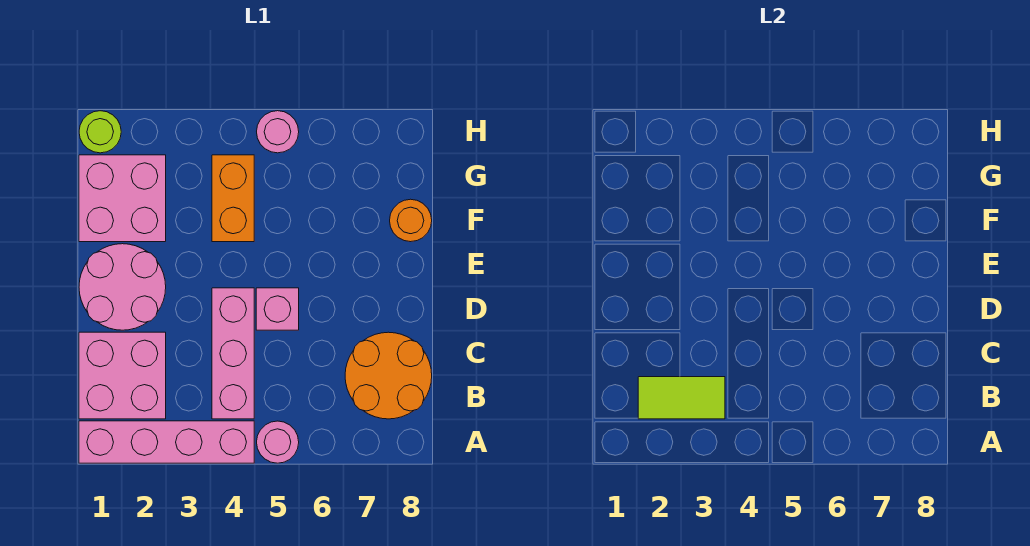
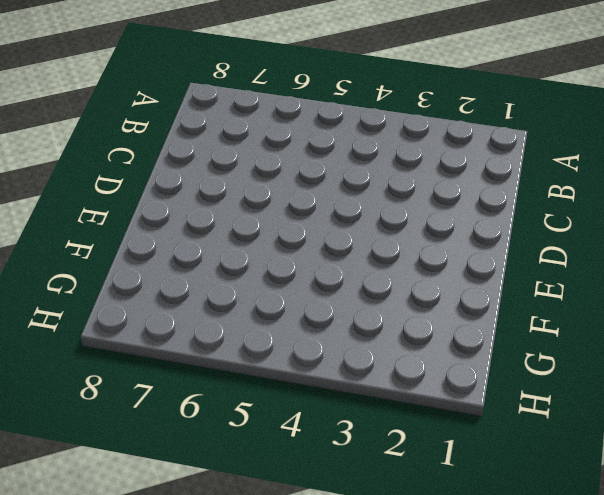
none -> pink brick A1:A4 level 1
none -> pink round brick A5 level 1
none -> pink brick B1:C2 level 1

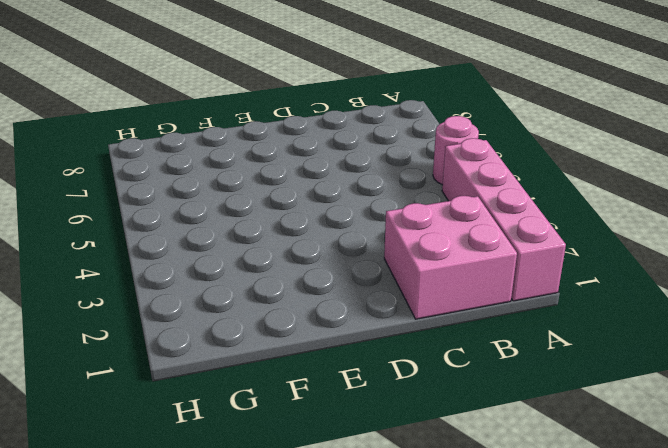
none -> pink brick B4:D4 level 1
none -> orange round brick B7:C8 level 1
none -> pink round brick D1:E2 level 1

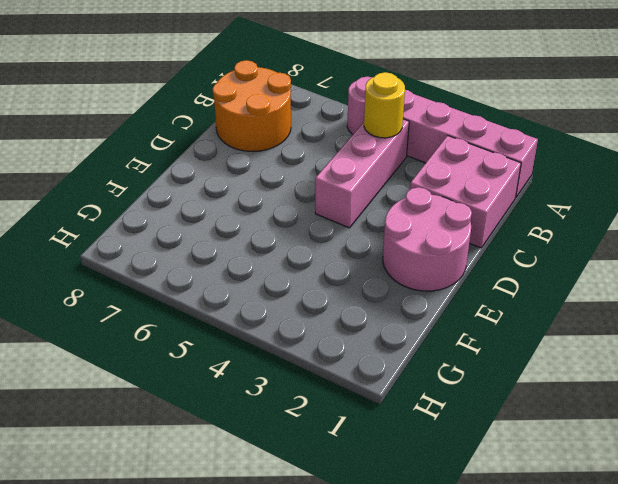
yellow round brick B4 level 2 -> none
none -> pink brick D5 level 1
none -> pink brick F1:G2 level 1
none -> orange brick F4:G4 level 1

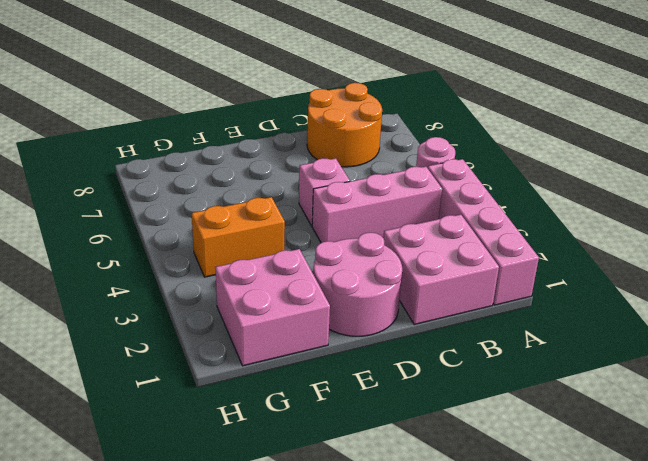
none -> orange round brick F8 level 1
none -> lime round brick H1 level 1
none -> pink round brick H5 level 1

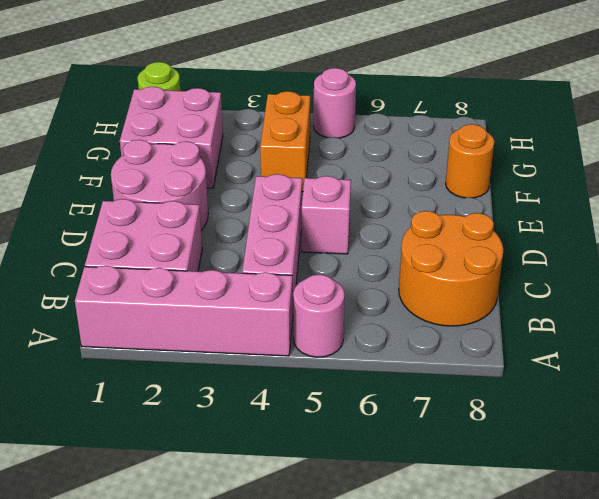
none -> lime tile B2:B3 level 2

